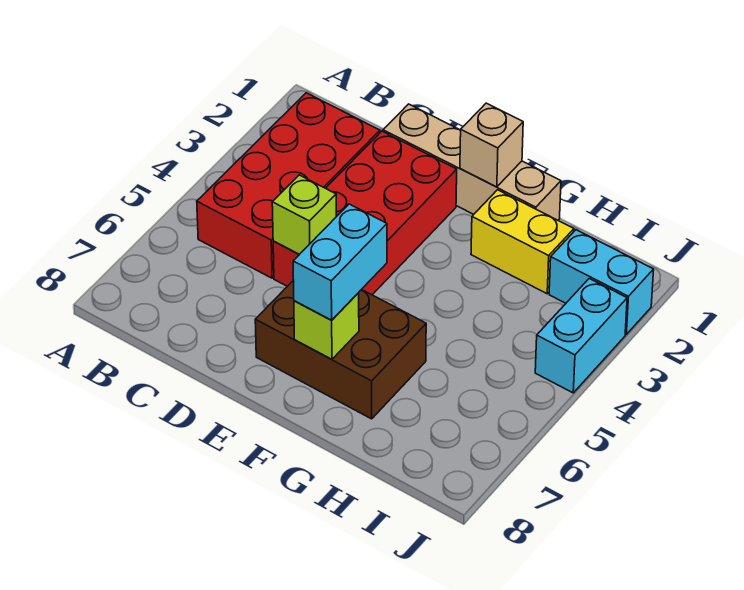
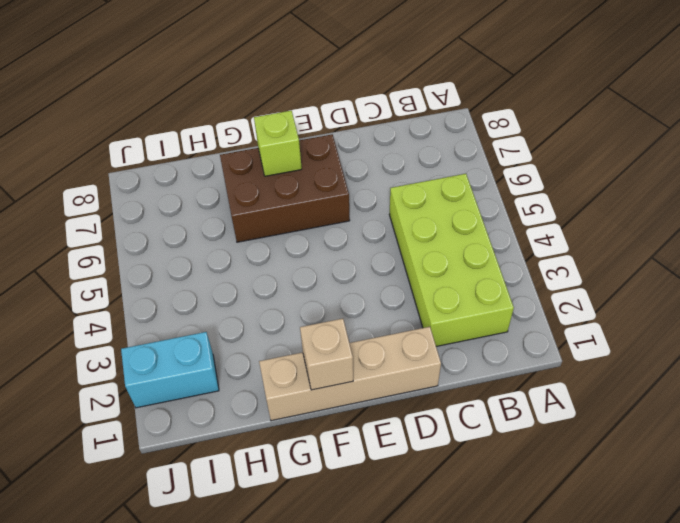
lime brick B2:C5 level 1 -> red brick B2:C5 level 1
none -> red brick D2:E5 level 1
none -> yellow brick G2:H2 level 1

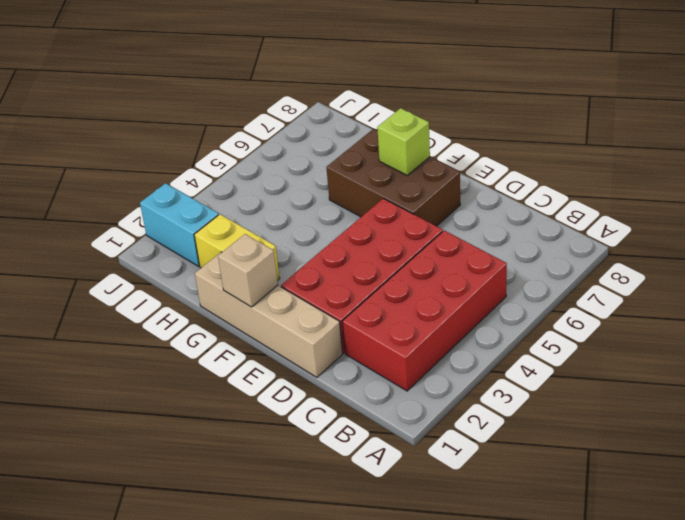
none -> cyan brick J3:J4 level 1
none -> lime brick D5 level 2

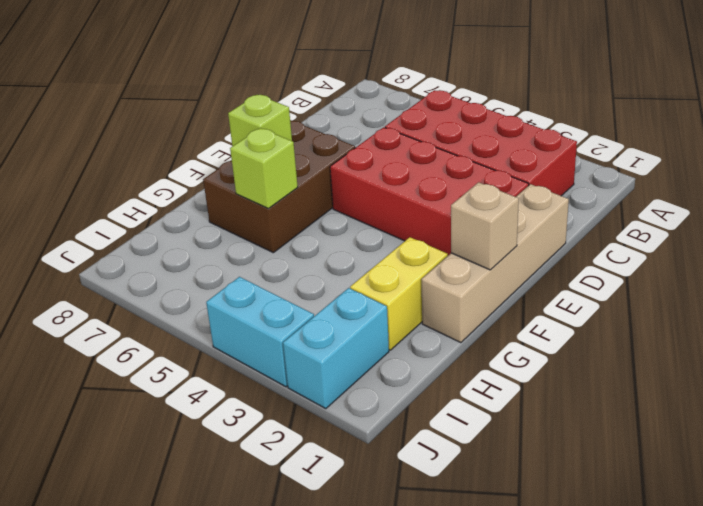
lime brick G6 level 2 -> lime brick D5 level 2
none -> cyan brick F6:F7 level 3

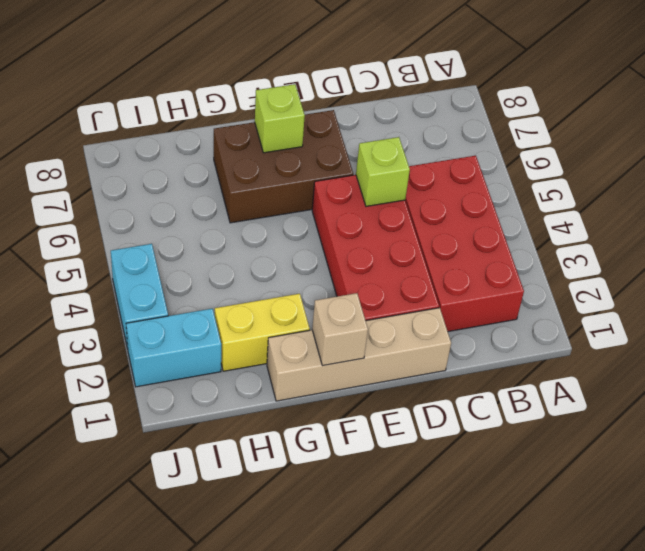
none -> cyan brick F6:F7 level 3

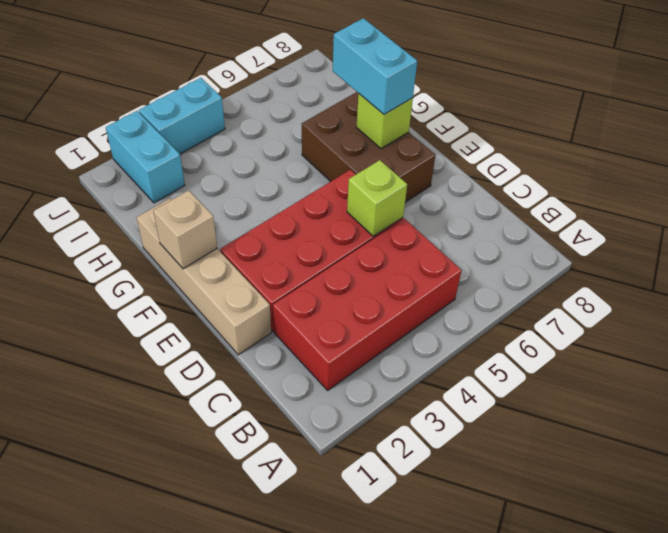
cyan brick F7:G7 level 3 -> cyan brick F6:F7 level 3
none -> yellow brick G2:H2 level 1

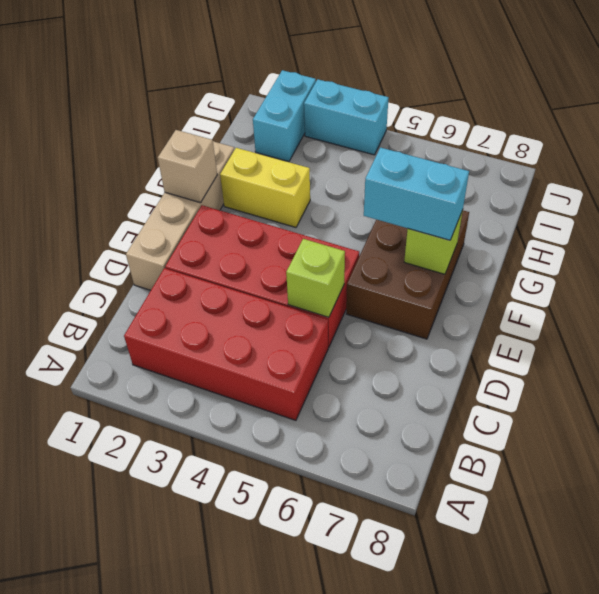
yellow brick G2:G3 level 1 -> yellow brick G2:H2 level 1

